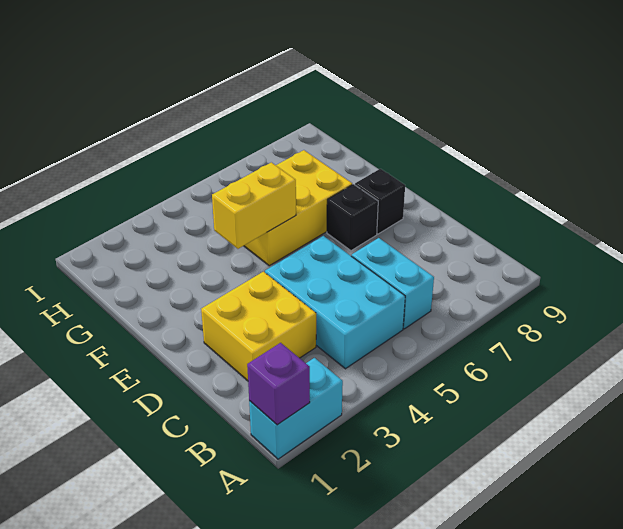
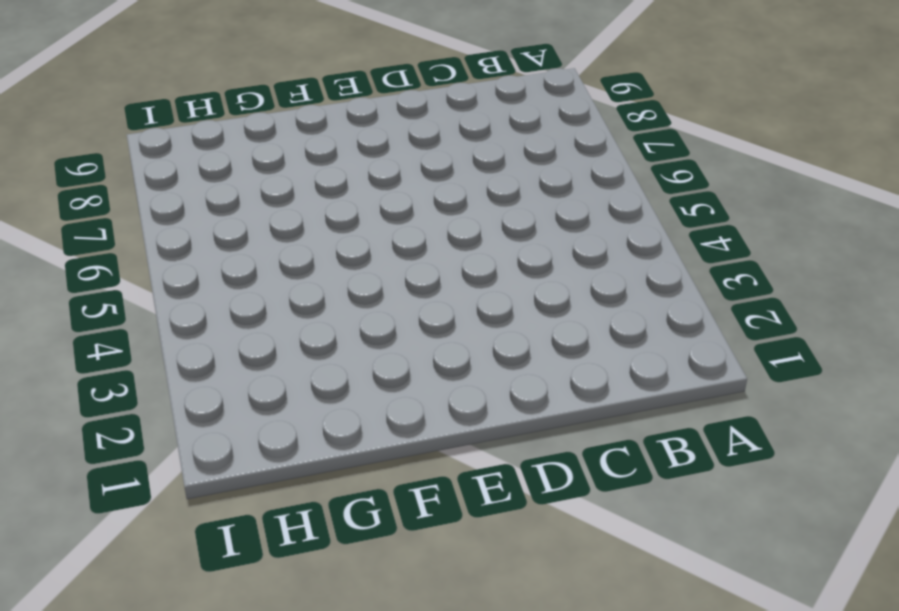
none -> cyan brick A1:A2 level 1
none -> cyan brick B4:D5 level 1

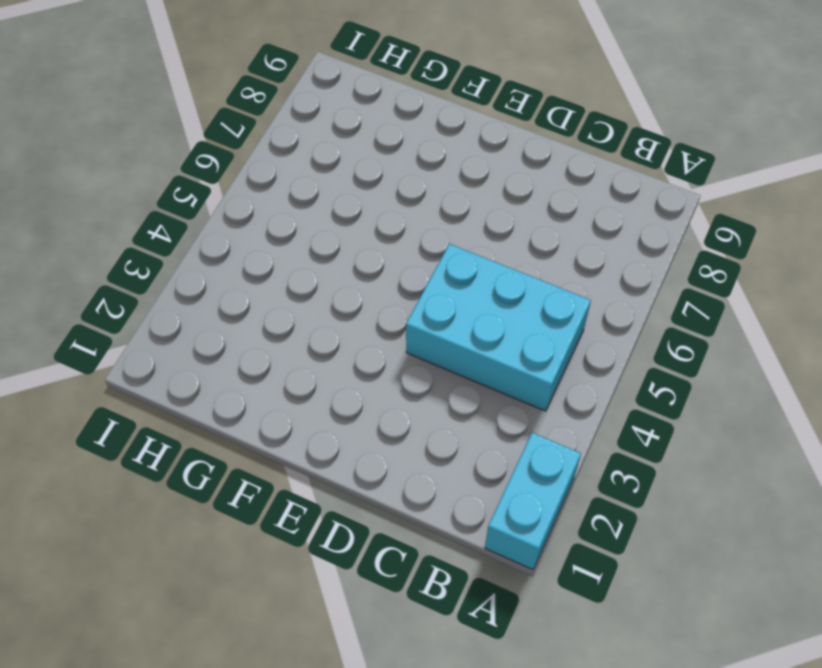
none -> cyan brick B6:C6 level 1
none -> yellow brick C2:D3 level 1

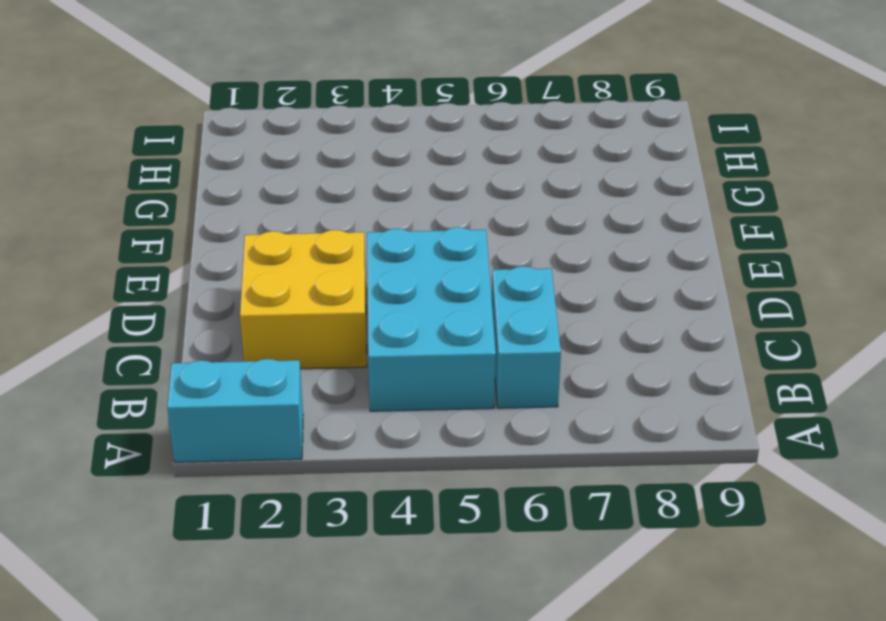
none -> black brick E7 level 1
none -> black brick E8 level 1

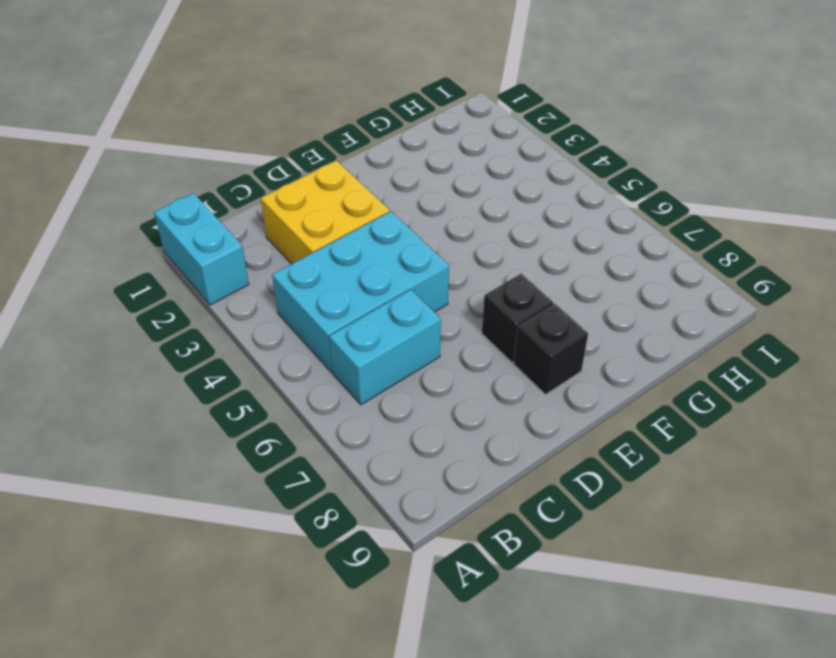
none -> yellow brick F5:G7 level 1
none -> purple brick A1 level 2

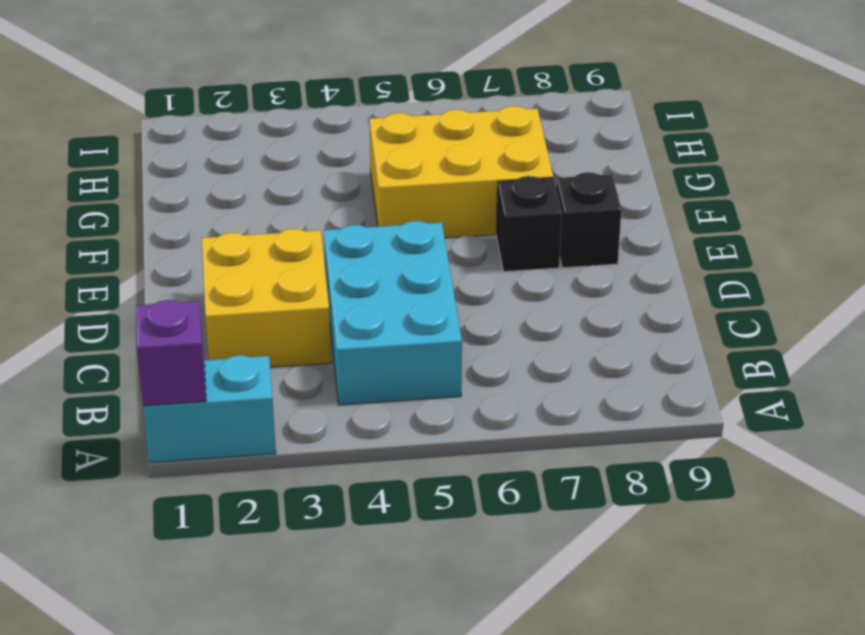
none -> cyan brick B6:C6 level 1
none -> yellow brick F4:F5 level 2

